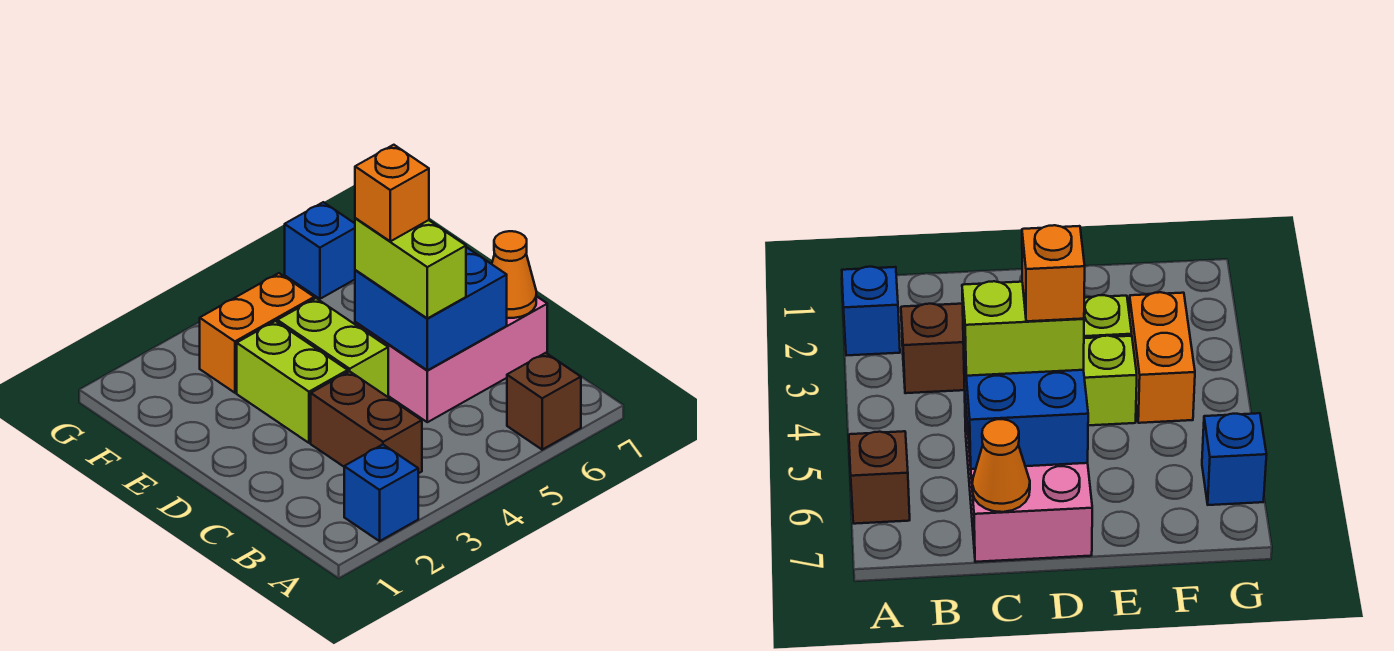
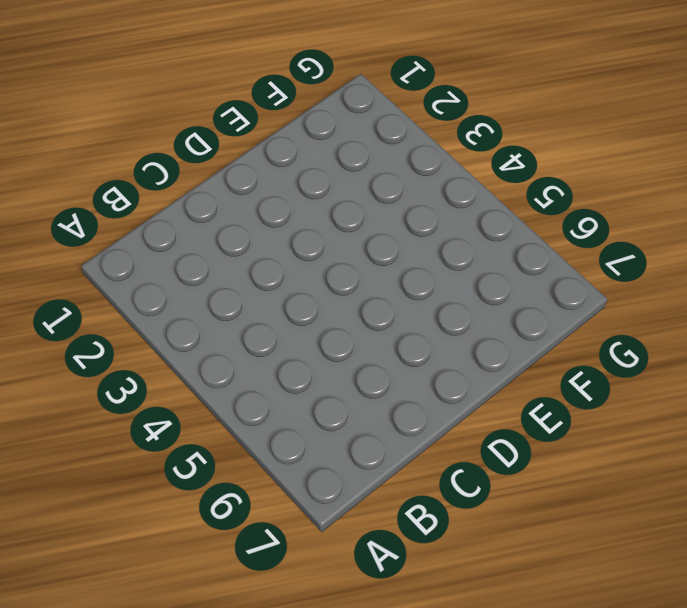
none -> blue brick A2 level 1
none -> brown brick A6 level 1
none -> brown brick B3:C3 level 1

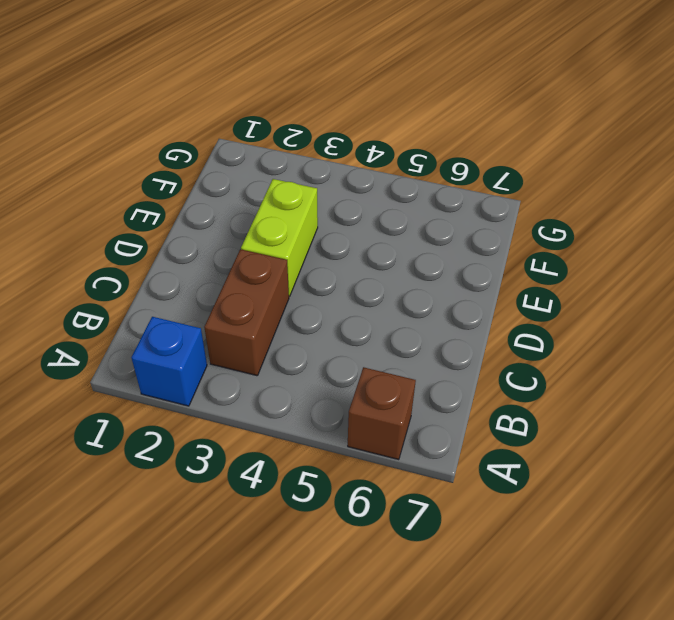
none -> pink brick C5:D7 level 1
none -> lime brick D4:E4 level 1
none -> orange brick F3:F4 level 1

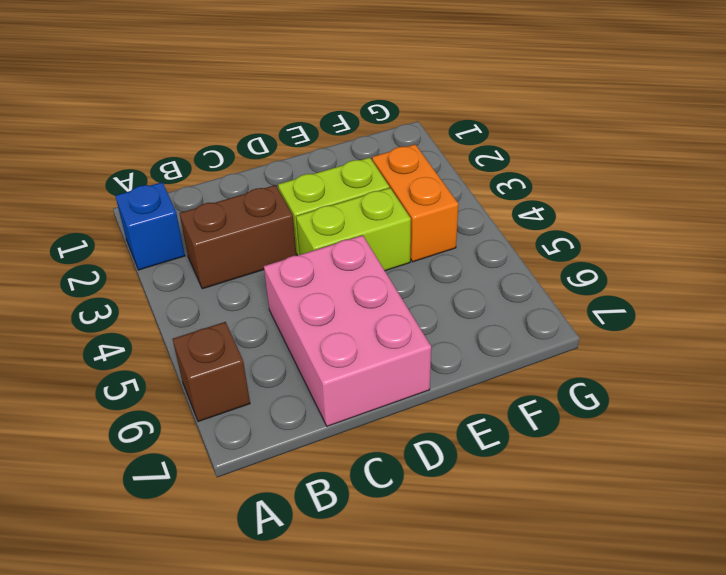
none -> blue brick G6 level 1
none -> blue brick C5:D6 level 2
none -> orange cone C7 level 2

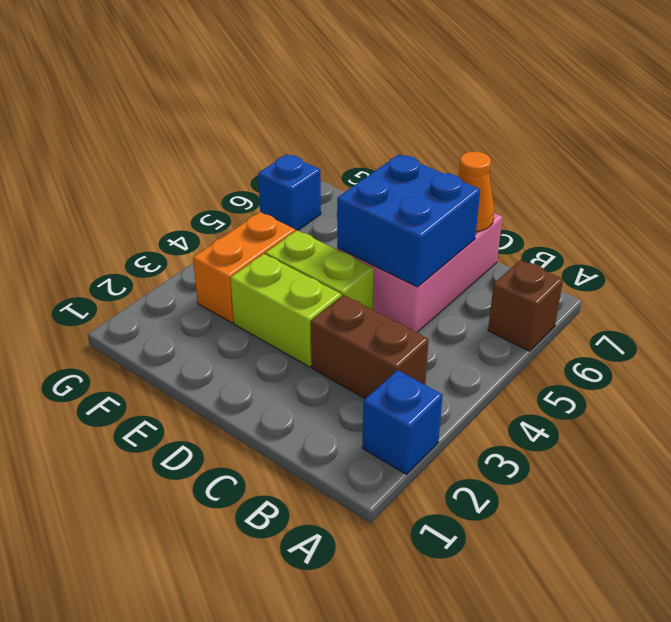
none -> lime brick C5:D5 level 3
none -> orange brick D5 level 4

